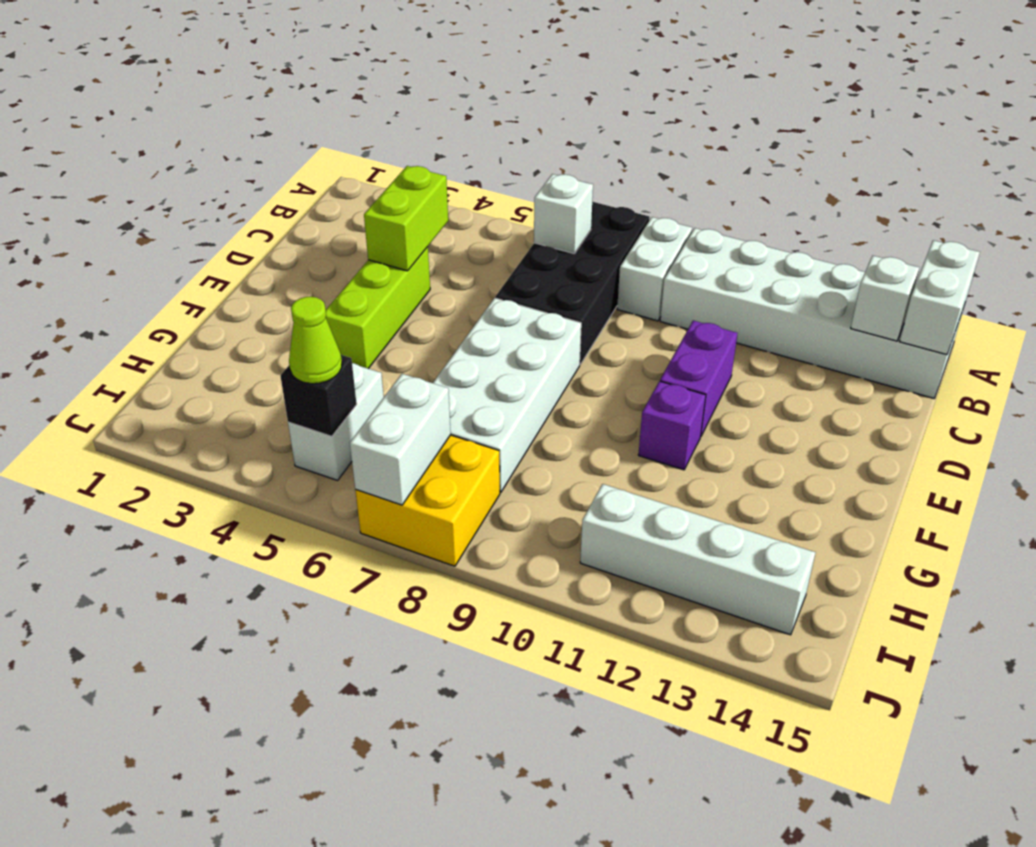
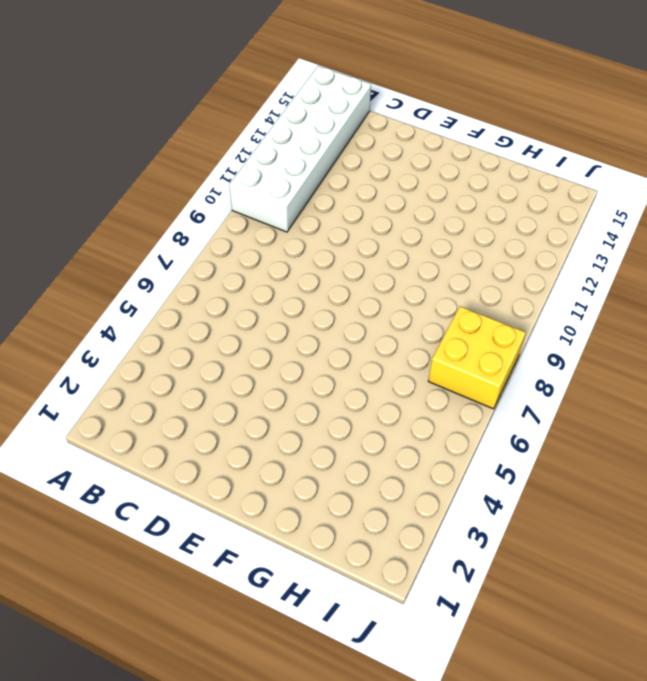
none -> black brick A7:D8 level 1
none -> white brick A9:B9 level 1
none -> lime brick D4:F4 level 1

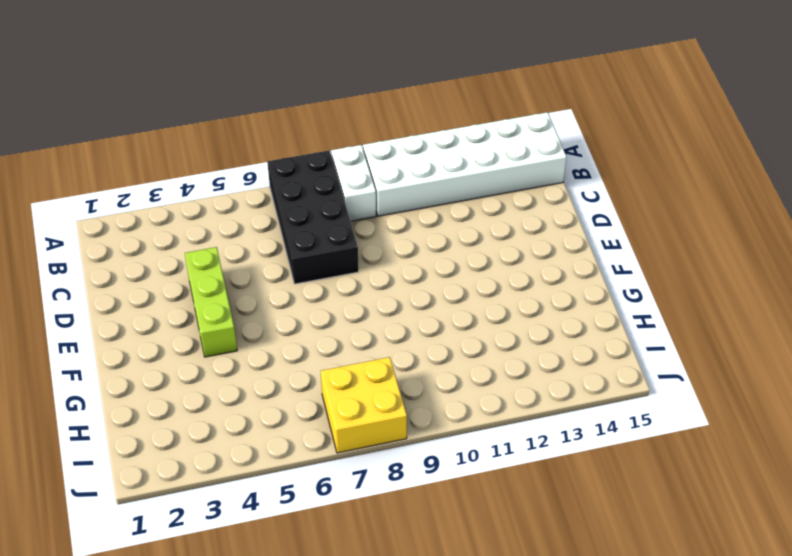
none -> purple brick D11:E11 level 1
none -> white brick E7:H8 level 1
none -> purple brick F11 level 1

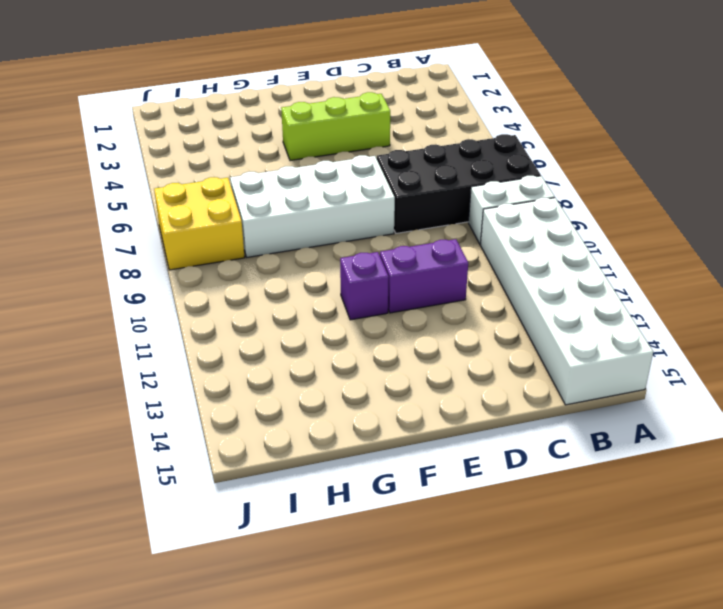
none -> white brick H5:I5 level 1
none -> white brick I11:I14 level 1
none -> white brick A15:B15 level 2

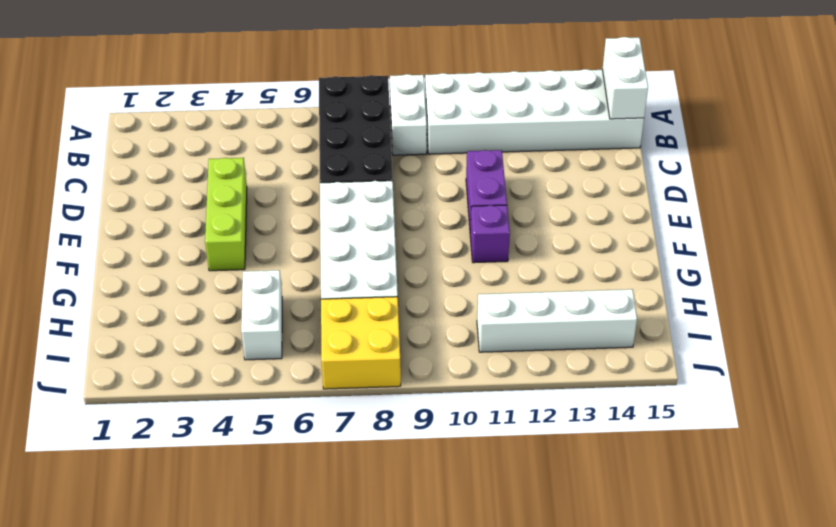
none -> white brick B7 level 2
none -> white brick B14 level 2
none -> lime brick C4:D4 level 2

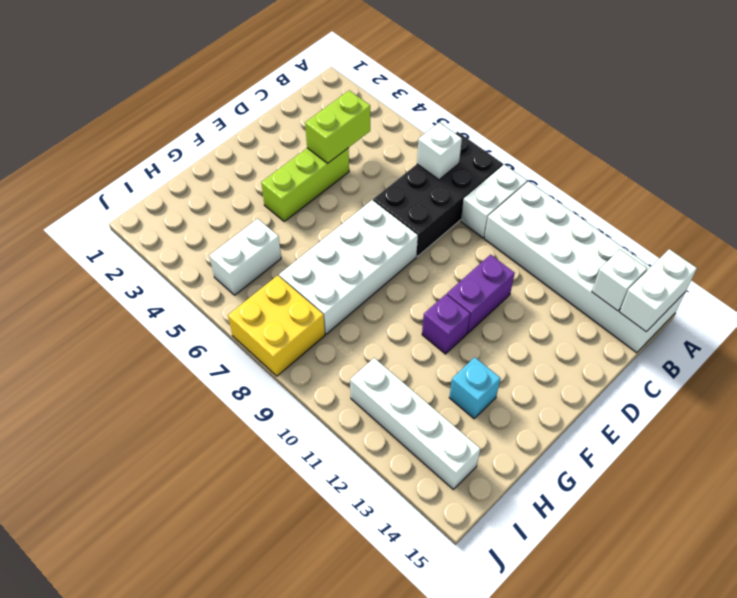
cyan brick G13 level 1 -> none
none -> black brick I5 level 2
none -> white brick I7:J7 level 2
none -> lime cone I5 level 3

